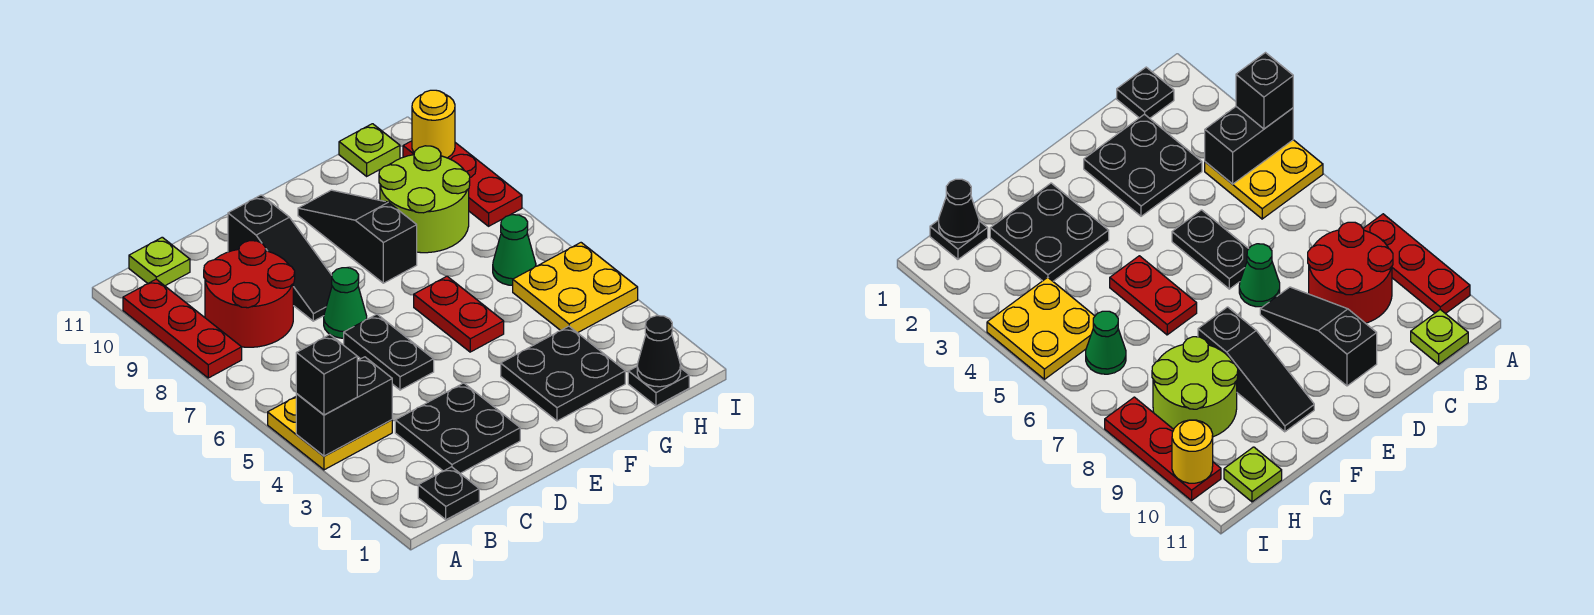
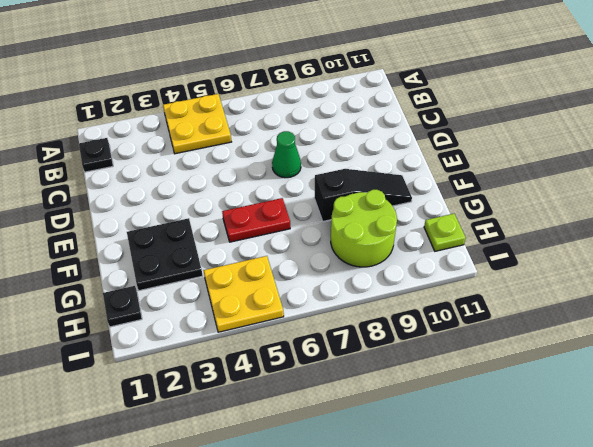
none -> red plate A8:A10 level 1
none -> red round brick B8:C9 level 1
none -> lime plate B11 level 1

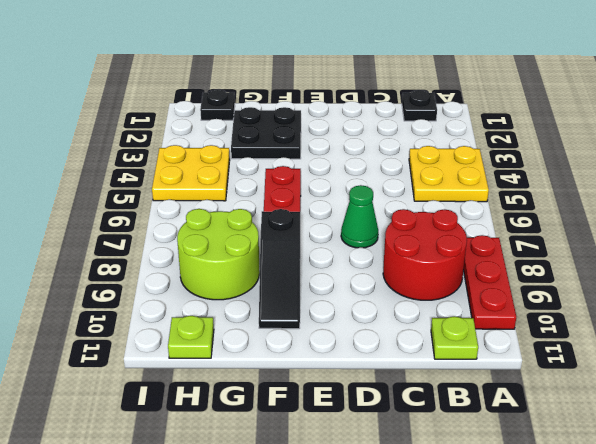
none -> black plate C2:D3 level 1
none -> black plate D5:D6 level 1
none -> black slope D8:D10 level 1 top 10

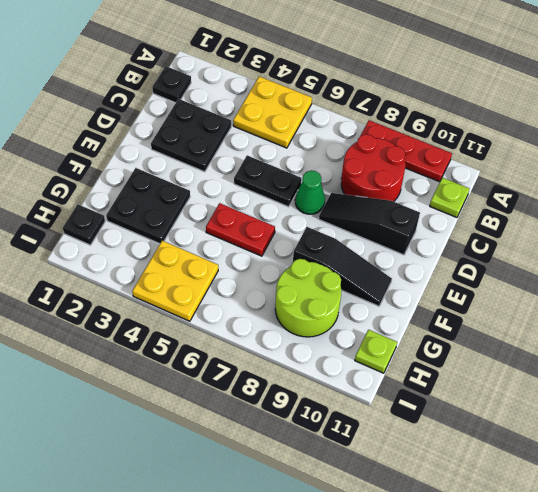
none -> green cone H6 level 1
none -> red plate I8:I10 level 1
none -> black brick A4:B4 level 2

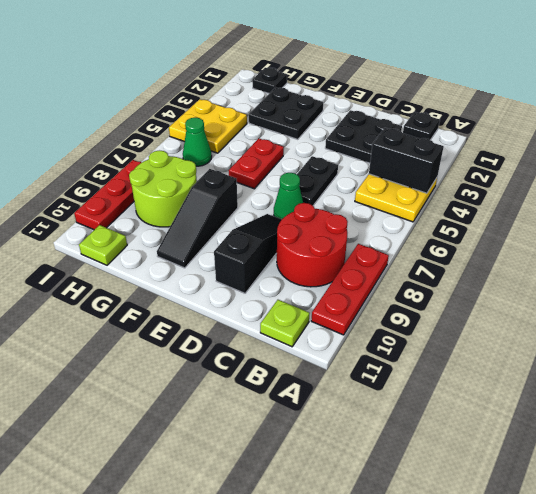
none -> black cone H1 level 2
none -> yellow round brick I10 level 2
none -> black brick A4 level 3

